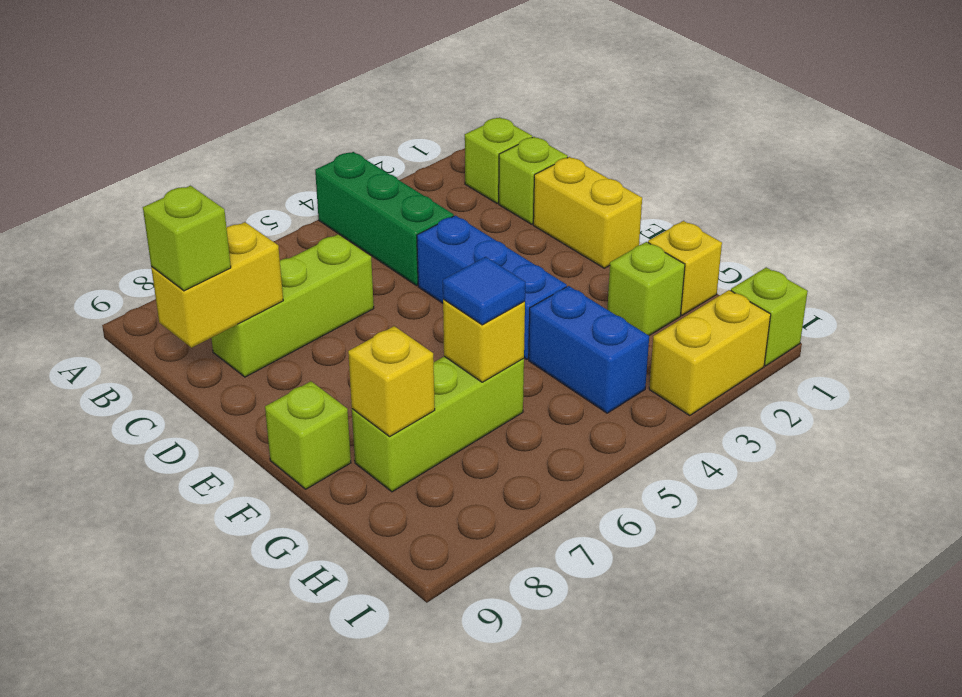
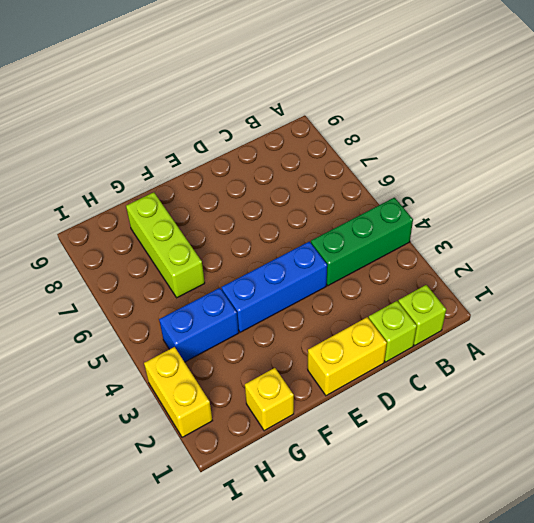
none -> lime brick C6:C8 level 1
none -> lime brick F9 level 1
none -> lime brick G2 level 1

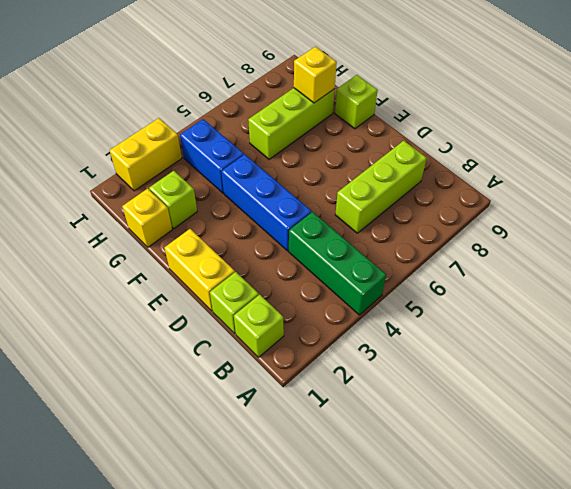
none -> lime brick I1 level 1
none -> yellow brick C8:C9 level 2
none -> yellow brick G6 level 2

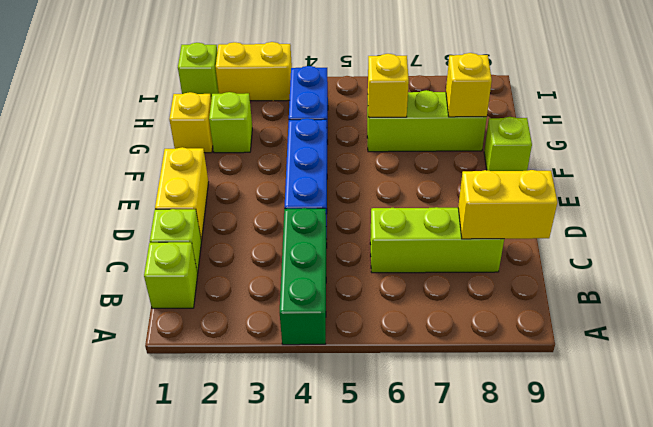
none -> lime brick C9 level 3
none -> blue tile G6 level 3

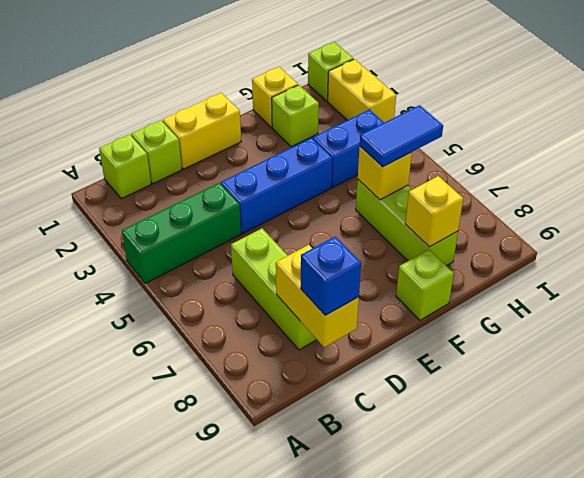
blue brick C9 level 3 -> lime brick C9 level 3
blue tile G6:H6 level 3 -> blue tile G6 level 3

